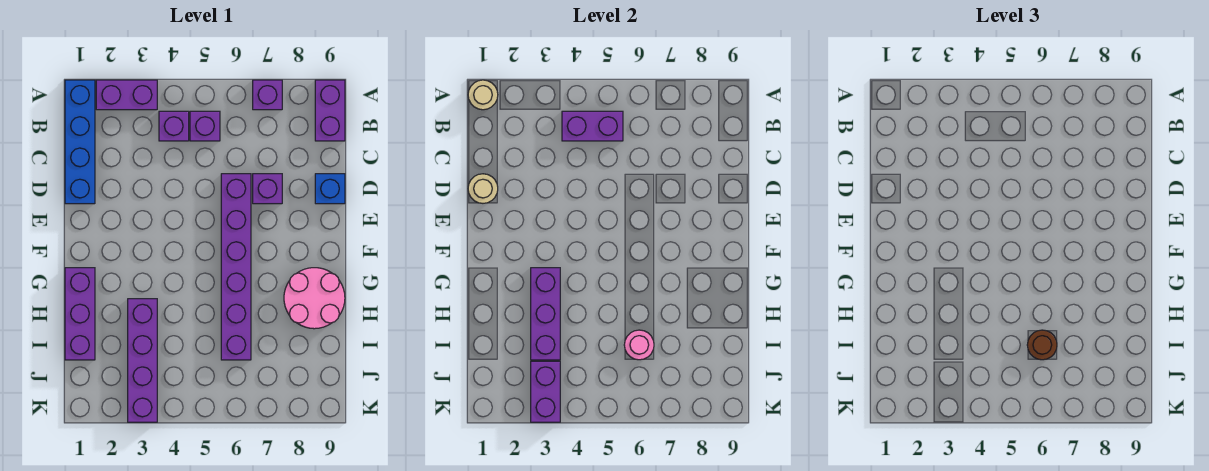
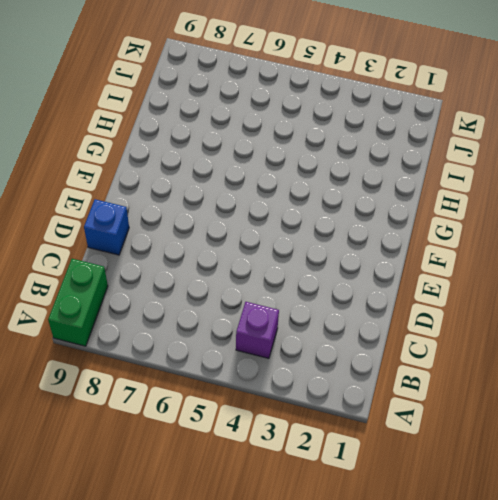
green brick A9:B9 level 1 -> purple brick A9:B9 level 1
none -> blue brick A1:D1 level 1
none -> purple brick A2:A3 level 1
none -> purple brick A7 level 1

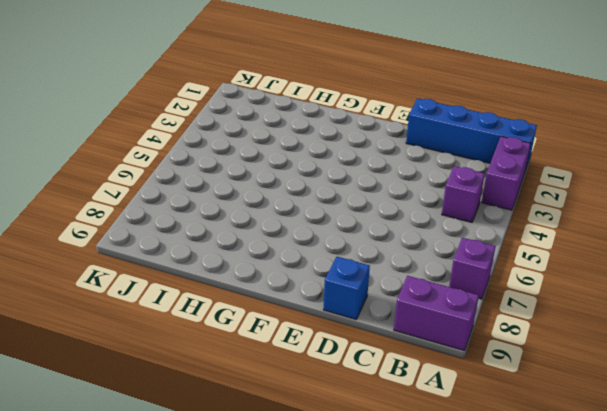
none -> purple brick B5 level 1
none -> purple brick D6:I6 level 1
none -> purple brick D7 level 1

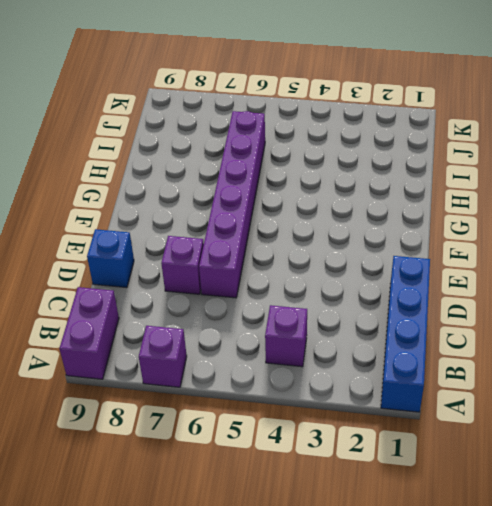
none -> purple brick A2:A3 level 1
none -> purple brick B5 level 1
none -> purple brick G1:I1 level 1

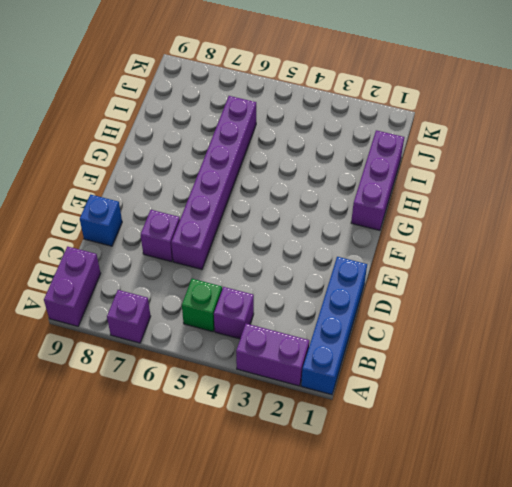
green brick B5 level 1 -> purple brick B5 level 1
none -> pink round brick G8:H9 level 1
none -> purple brick H3:K3 level 1
none -> tan round brick A1 level 2

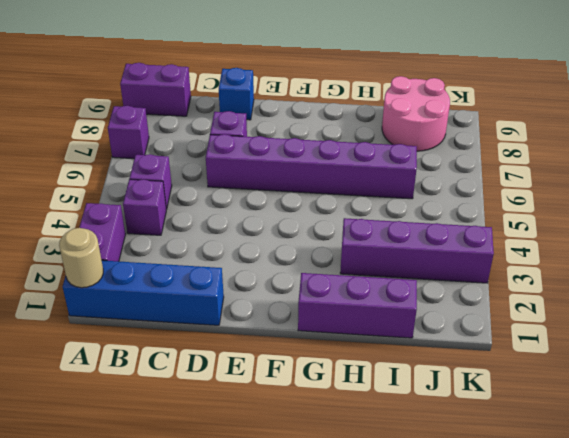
pink round brick I8:J9 level 1 -> pink round brick G8:H9 level 1
none -> purple brick B4:B5 level 2
none -> tan round brick D1 level 2
none -> purple brick G3:I3 level 2

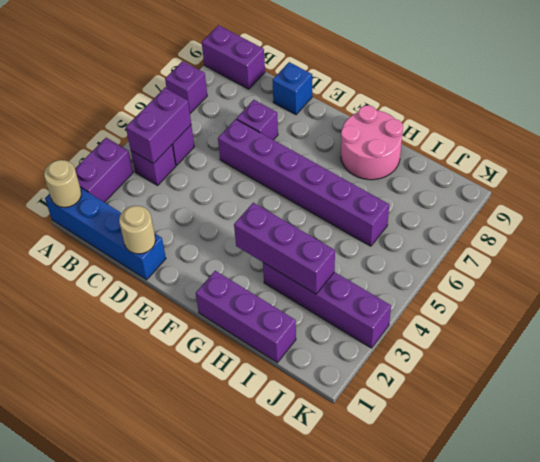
none -> pink round brick I6 level 2
none -> purple brick J3:K3 level 2
none -> brown round brick I6 level 3

